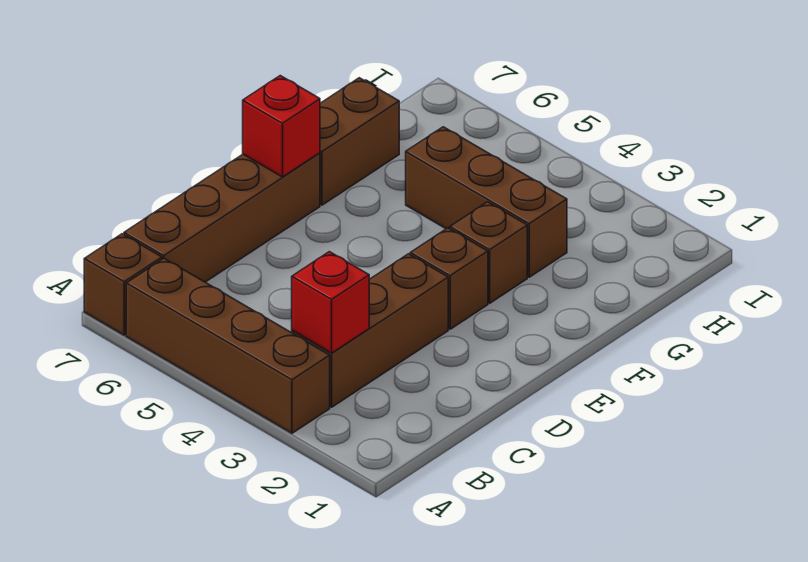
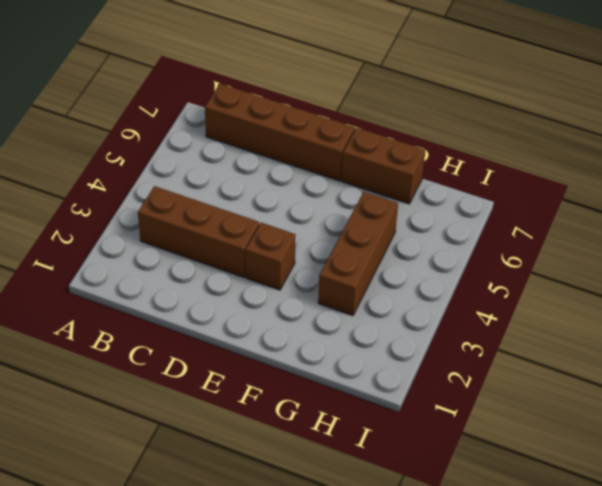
none -> brown brick A3:A6 level 1
none -> brown brick A7 level 1

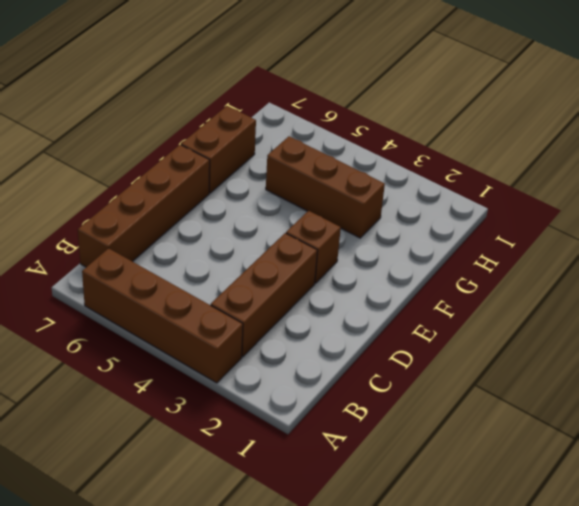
none -> brown brick A7 level 1
none -> brown brick F3 level 1

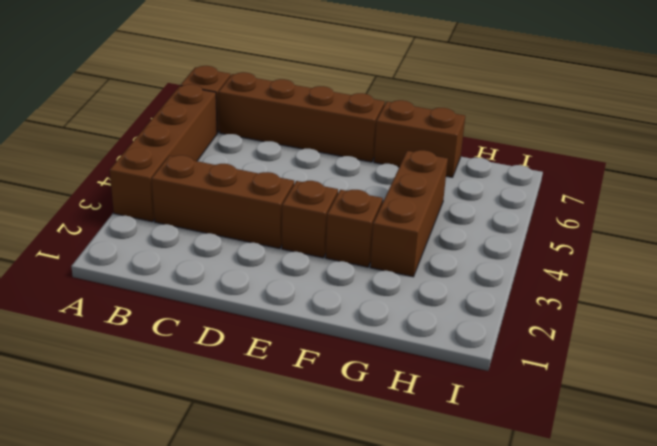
none -> red brick B3 level 2
none -> red brick E7 level 2

